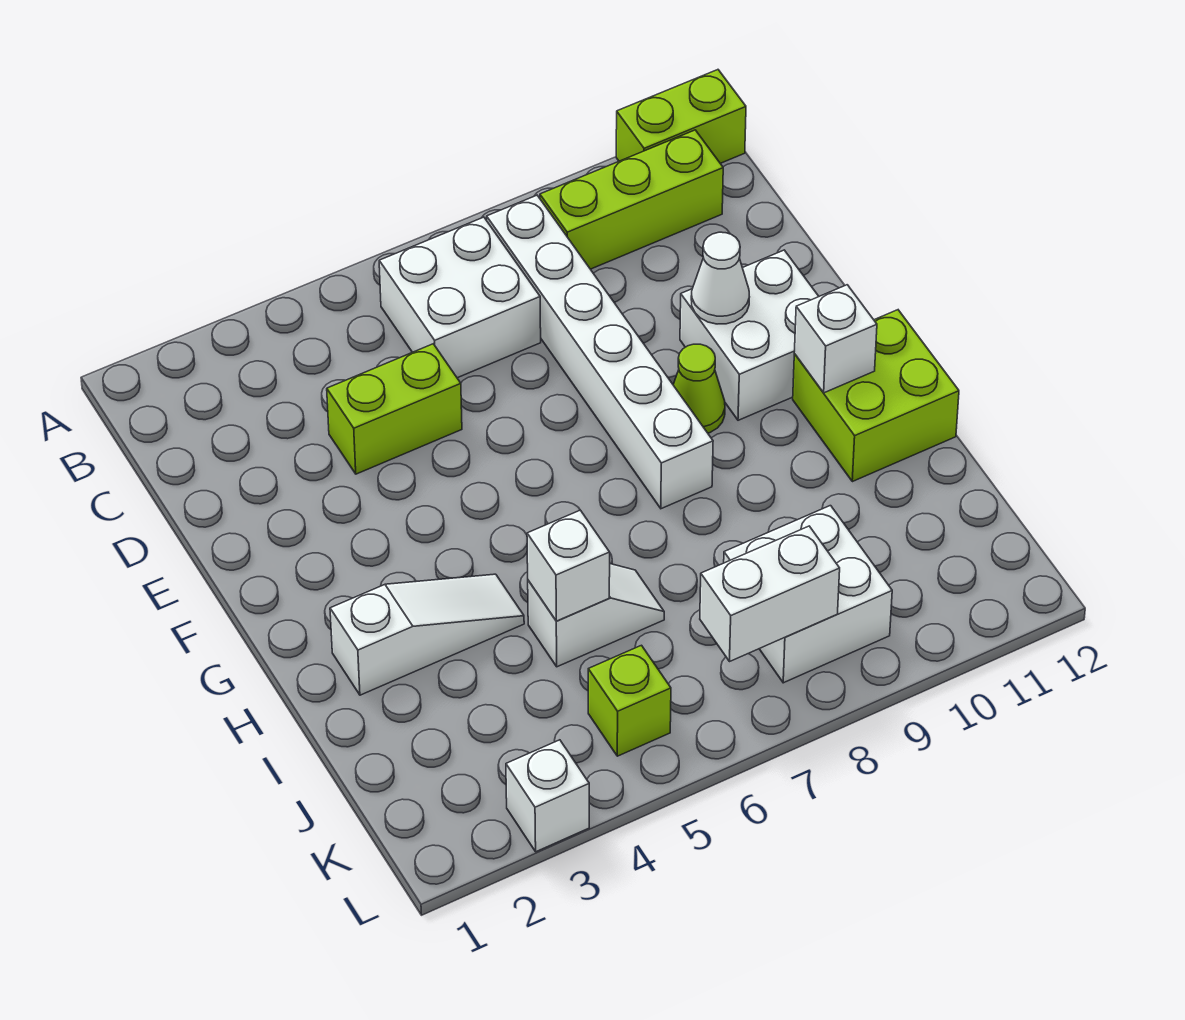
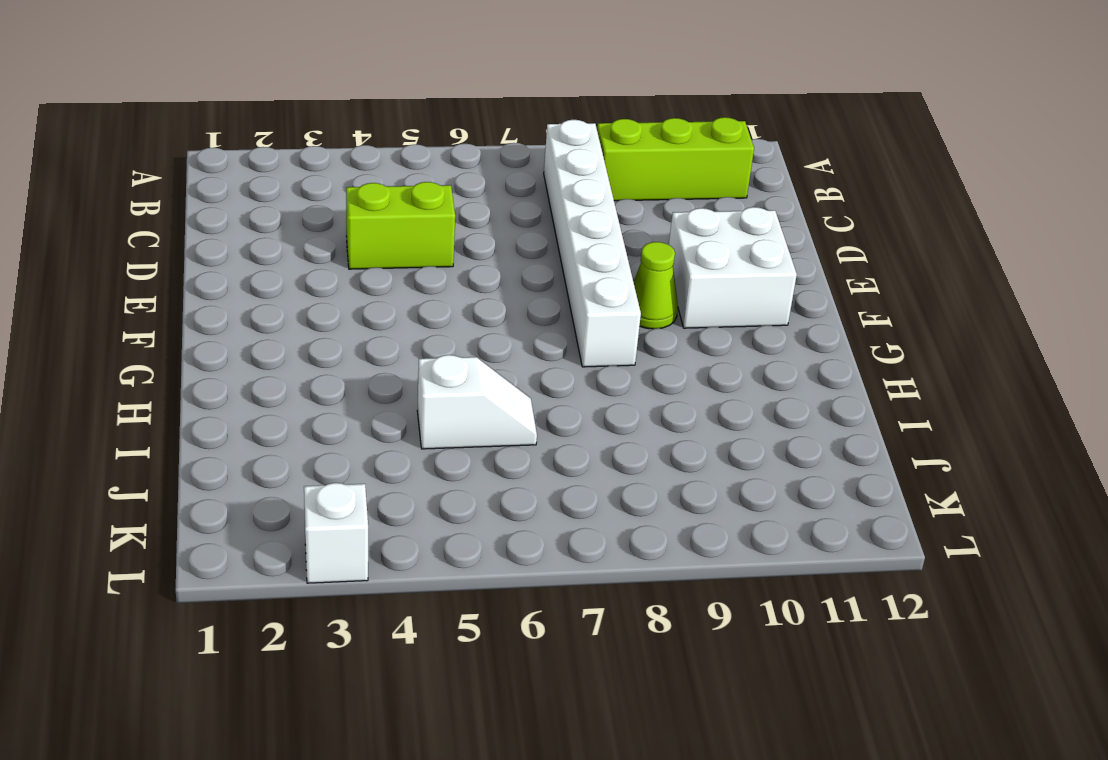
none -> lime brick A11:A12 level 1
none -> white brick B6:C7 level 1
none -> lime brick G11:H12 level 1

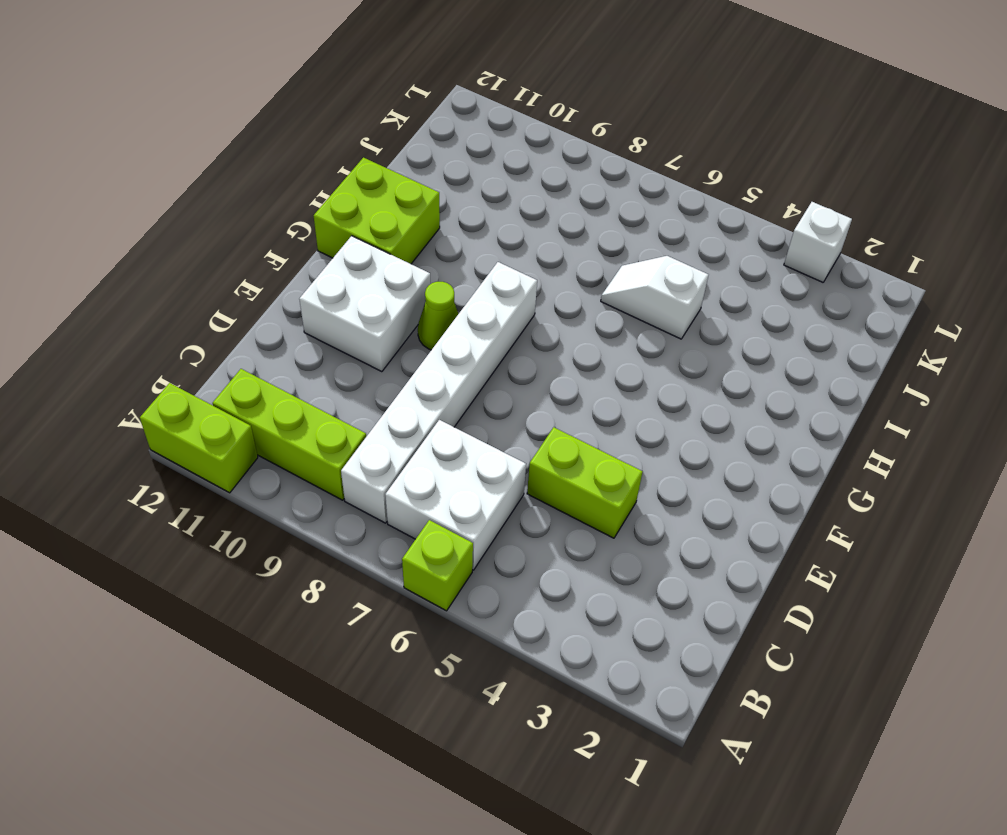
lime brick A6 level 1 -> lime brick K5 level 1
none -> white slope H2:H4 level 1 top 2
none -> white brick J8:K9 level 1
none -> white cone E10 level 2

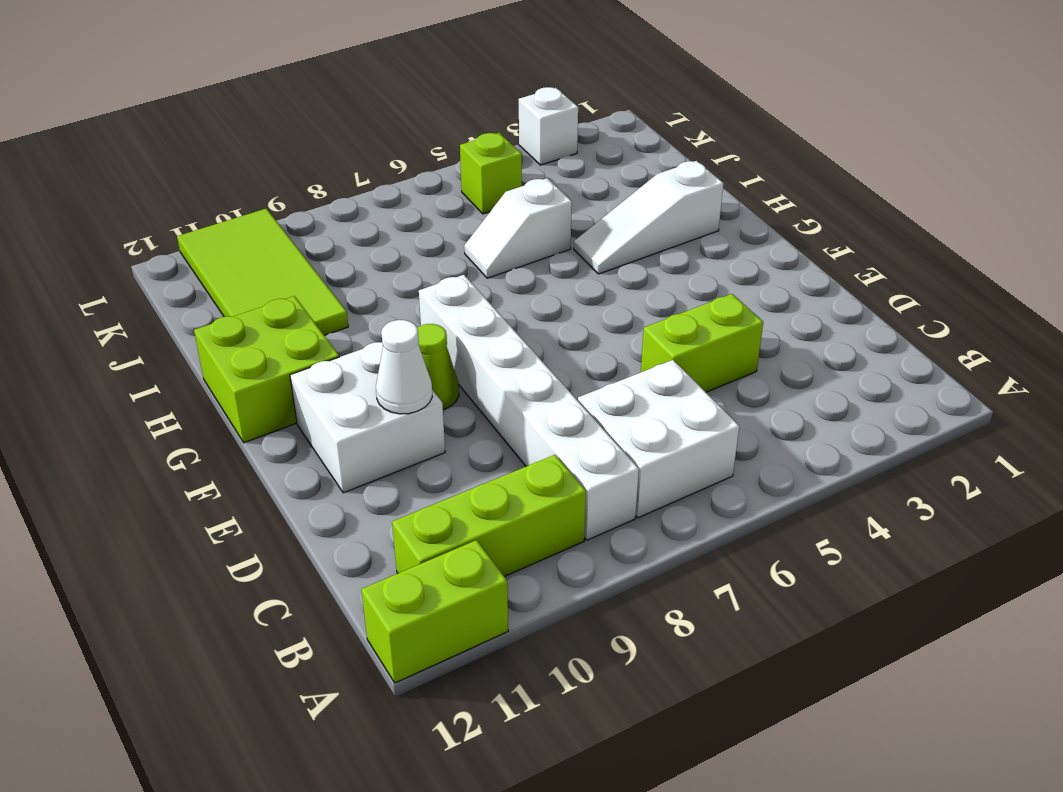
lime tile I10:L11 level 1 -> none
none -> white brick J8:K9 level 1
none -> white brick G11 level 2
none -> white brick I5 level 2

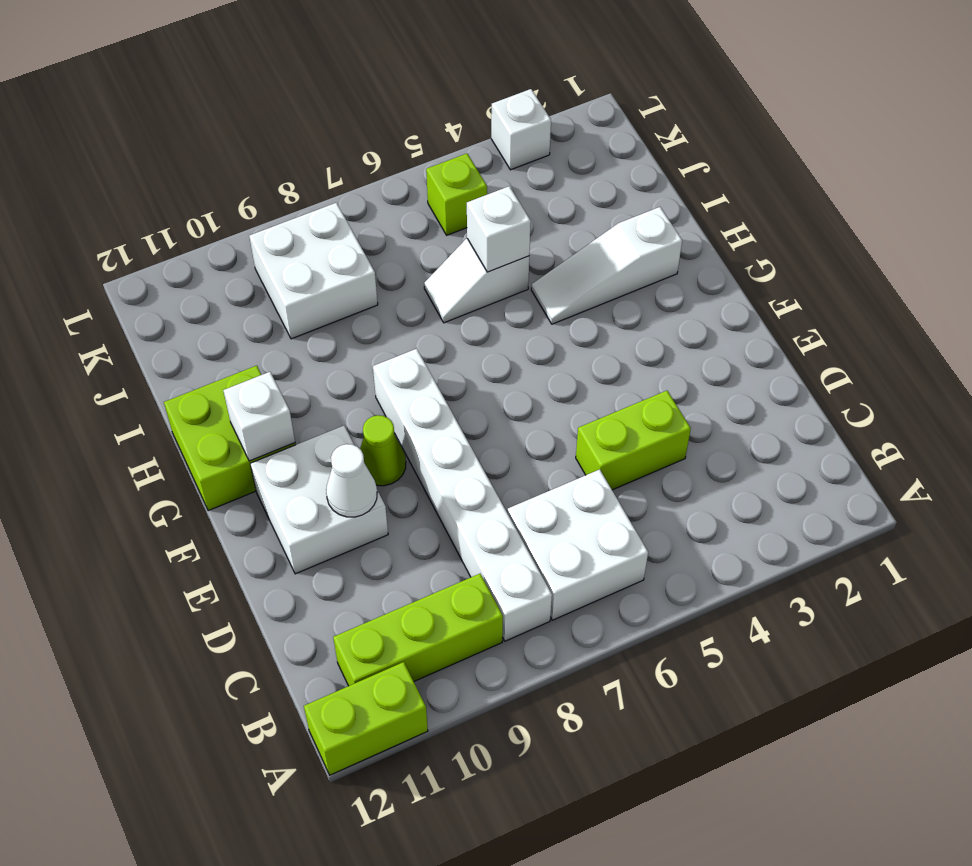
none -> white brick K7:K8 level 2

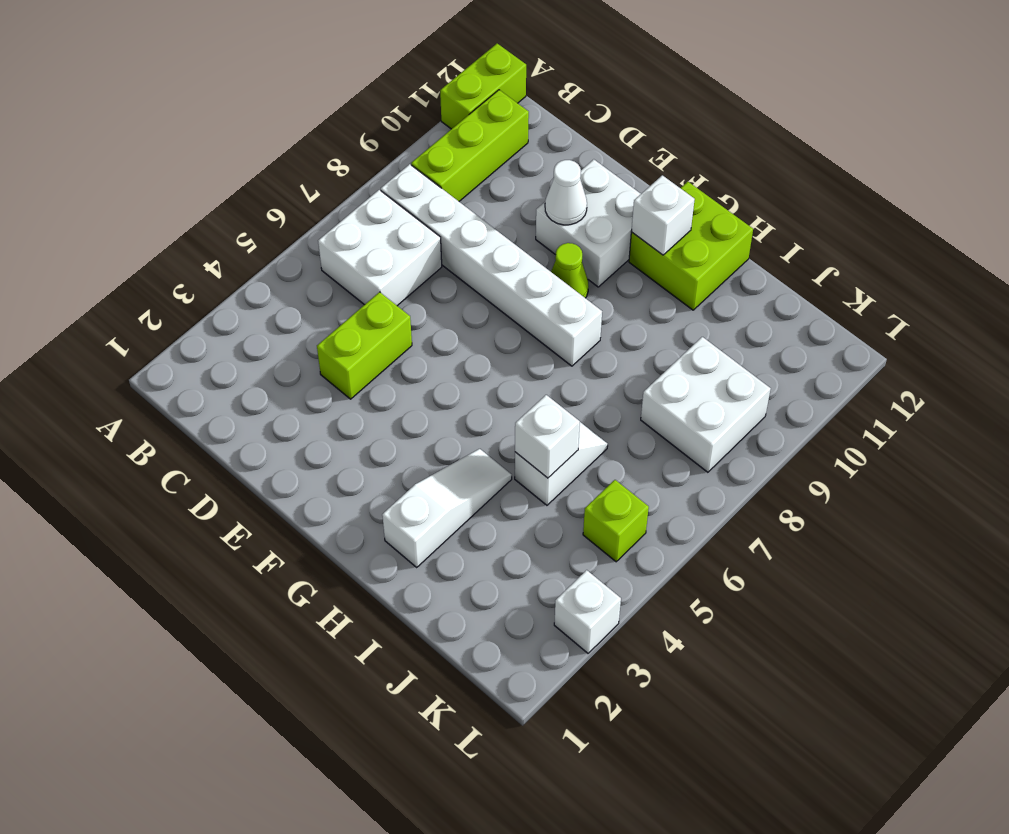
none -> white brick K7:K8 level 2

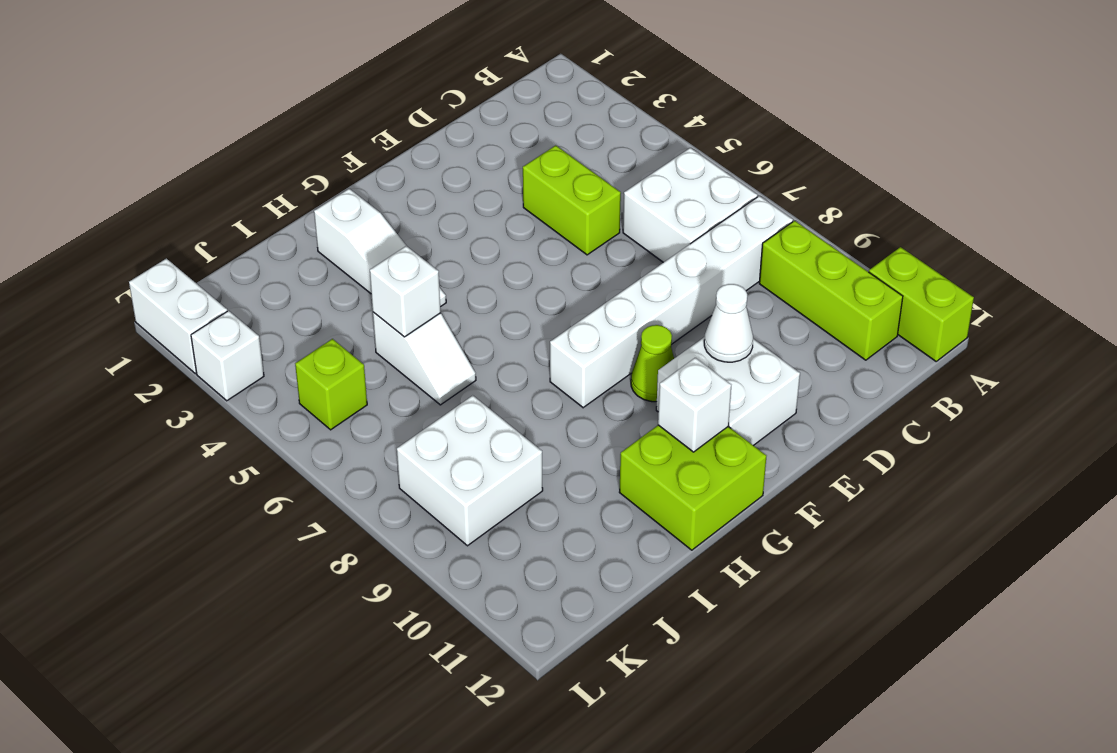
white brick L1:L2 level 1 -> white brick K7:K8 level 2

